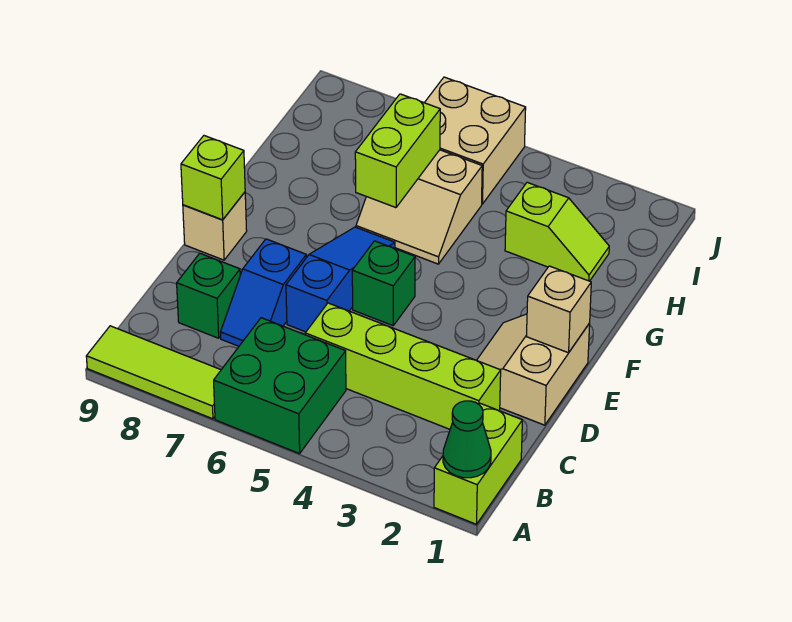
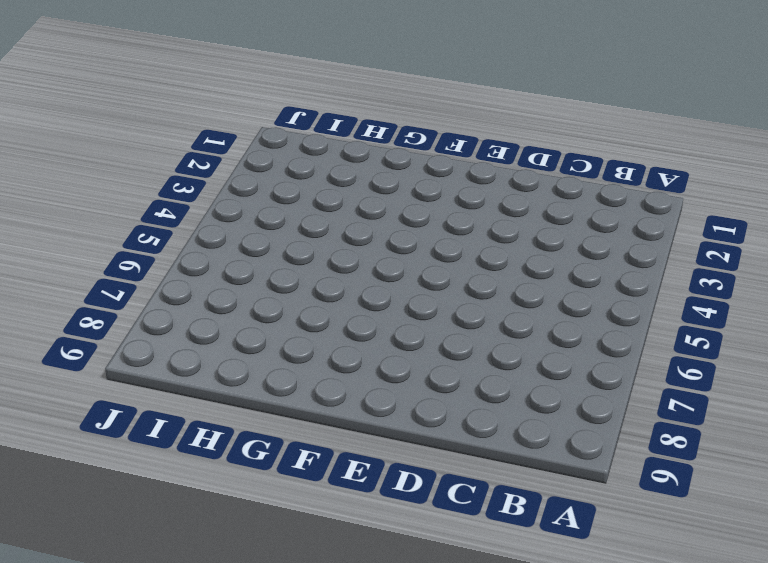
none -> lime brick A1:B1 level 1
none -> green brick A5:B6 level 1
none -> lime tile A7:A9 level 1

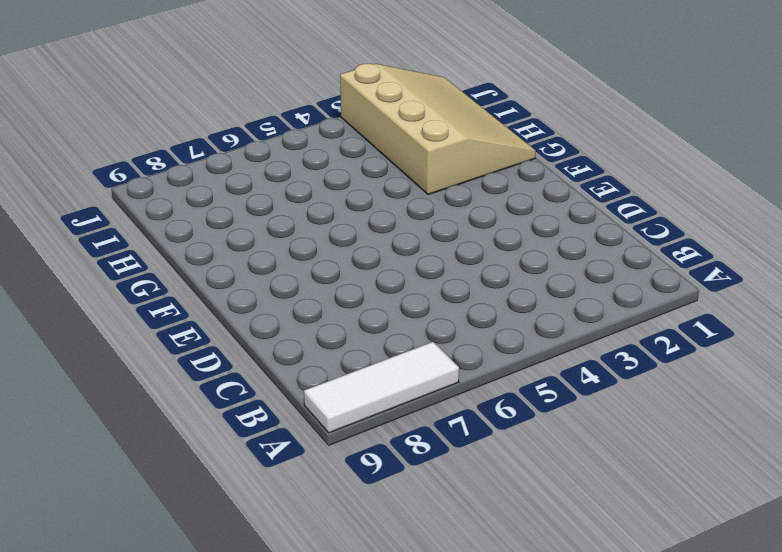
white tile A7:A9 level 1 -> lime tile A7:A9 level 1
tan slope G1:J3 level 1 top 3 -> lime slope H2:H3 level 1 top 3
none -> lime brick A1:B1 level 1
none -> green brick A5:B6 level 1
none -> lime brick C2:C5 level 1

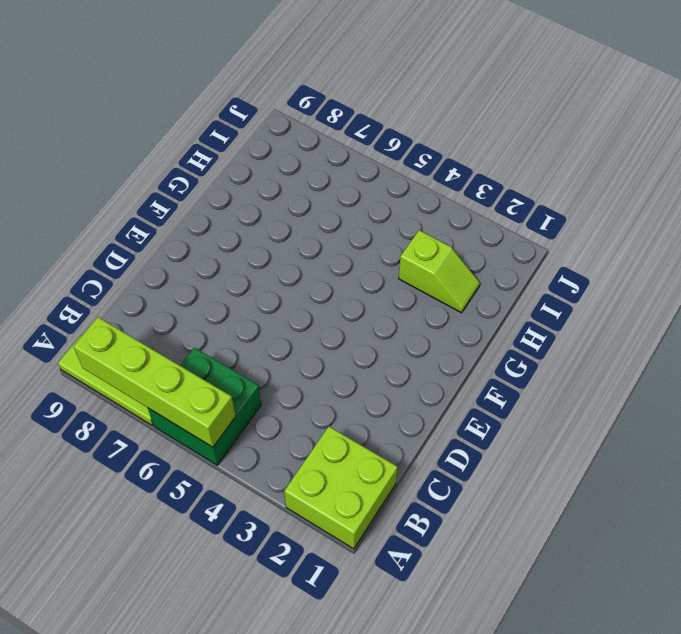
lime brick A1:B2 level 1 -> lime brick A1:B1 level 1
lime brick A5:A8 level 2 -> lime brick C2:C5 level 1
none -> blue slope C7:D7 level 1 top D
none -> green brick C8 level 1
none -> tan slope D1:E2 level 1 top 1

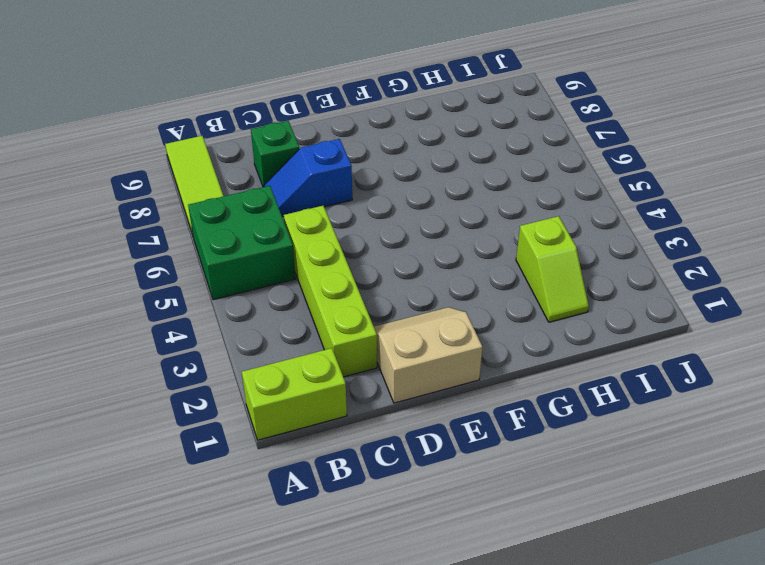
none -> blue slope D6:F6 level 1 top D
none -> green brick E5 level 1
none -> tan brick E9 level 1

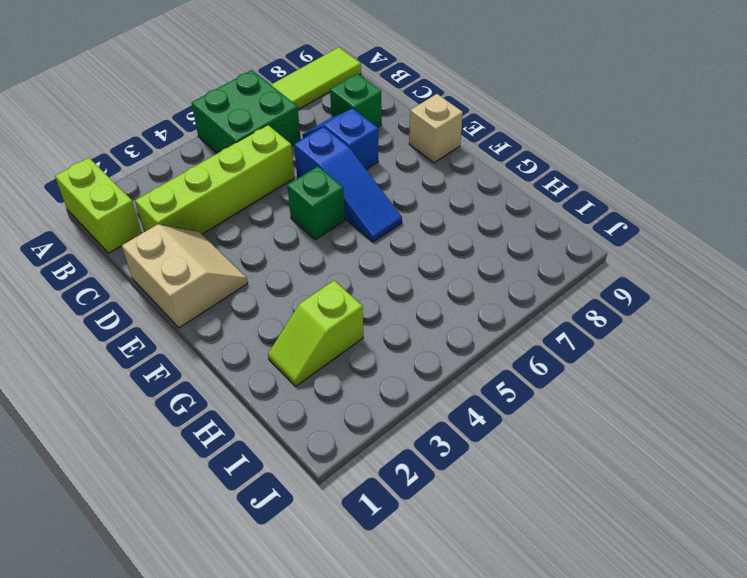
none -> tan slope G5:H6 level 1 top H
none -> tan brick I5:J6 level 1
none -> green cone A1 level 2

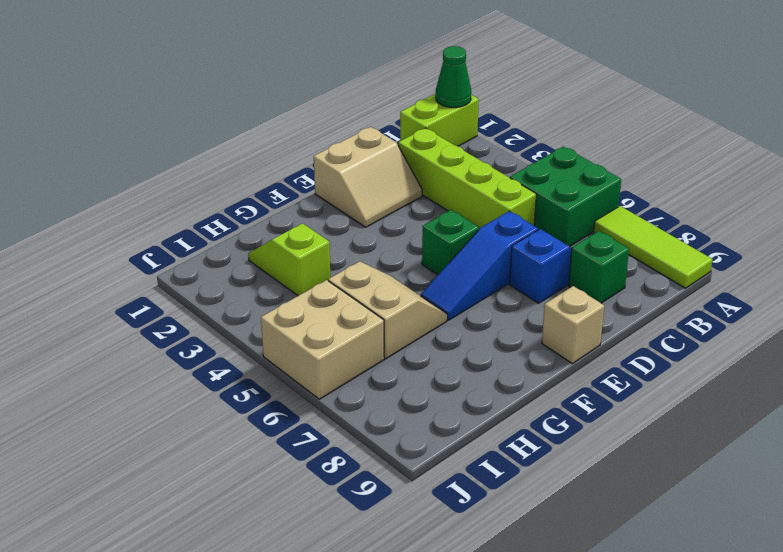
none -> tan brick E1 level 2
none -> lime brick E9 level 2
none -> lime brick G6:H6 level 2

